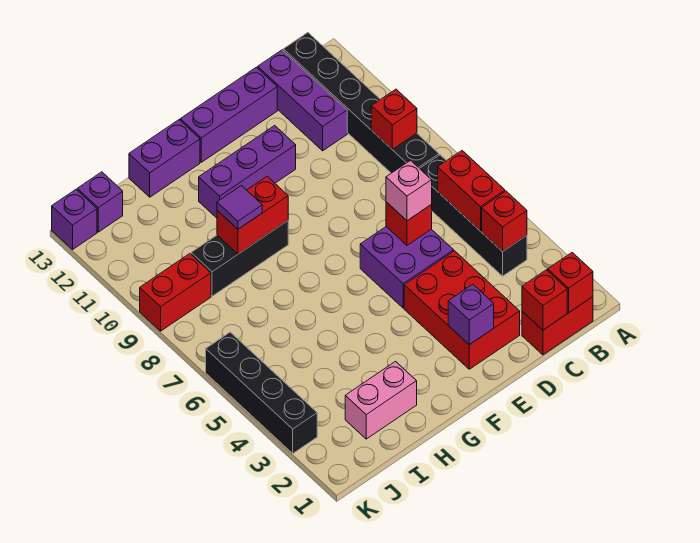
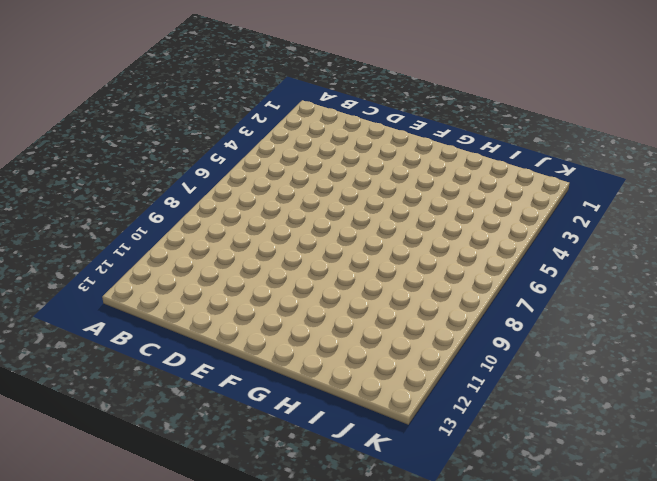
none -> red brick B1:C1 level 1
none -> black brick B4:B7 level 1
none -> black brick B8:B13 level 1

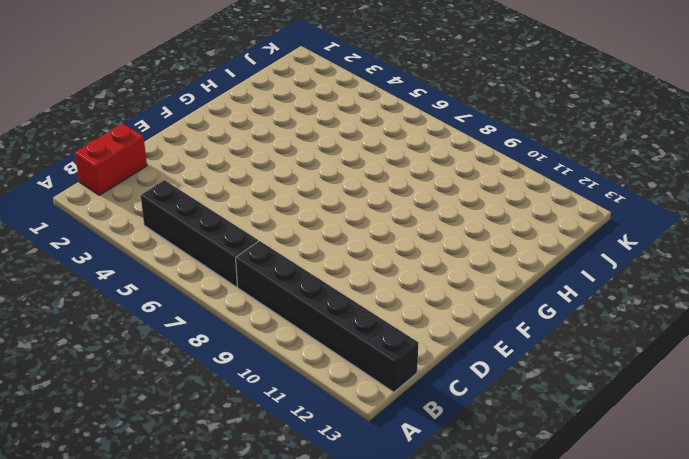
none -> purple brick C11:C13 level 1
none -> red brick D2:E4 level 1
none -> purple brick D5:E6 level 1

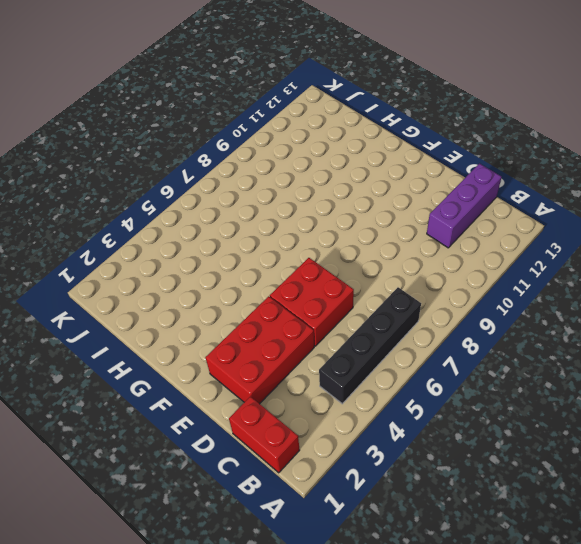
red brick D5:E6 level 1 -> purple brick D5:E6 level 1
none -> black brick B8:B13 level 1
none -> purple brick D13:F13 level 1
none -> purple brick E11:G11 level 1

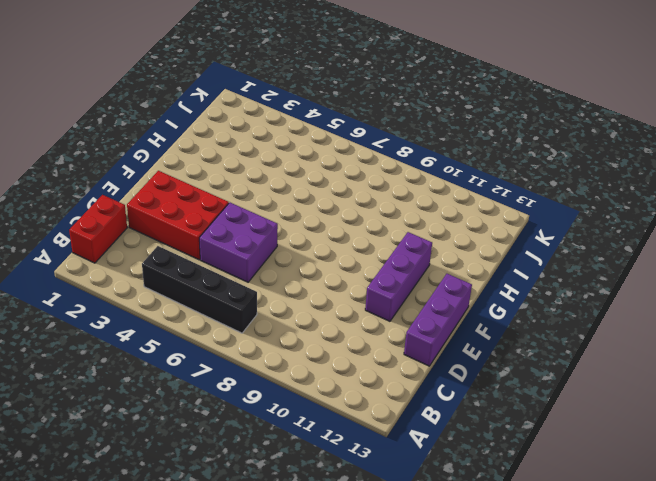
none -> black brick B8:B13 level 1
none -> purple brick C11:C13 level 1
none -> black brick G9:I9 level 1

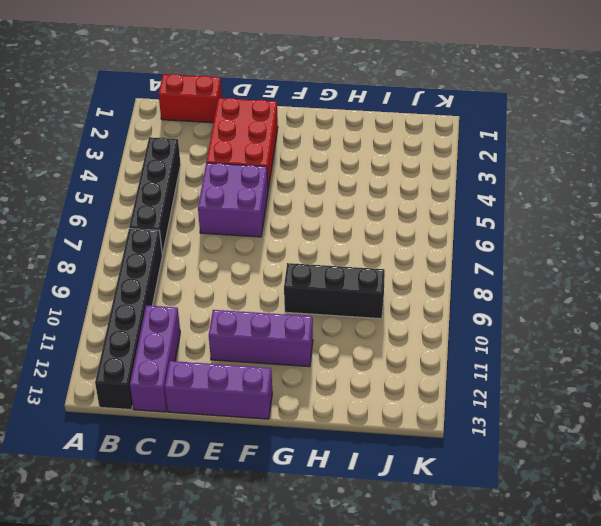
none -> purple brick G13:H13 level 1
none -> pink brick H2:I2 level 1
none -> red brick J9:K9 level 1

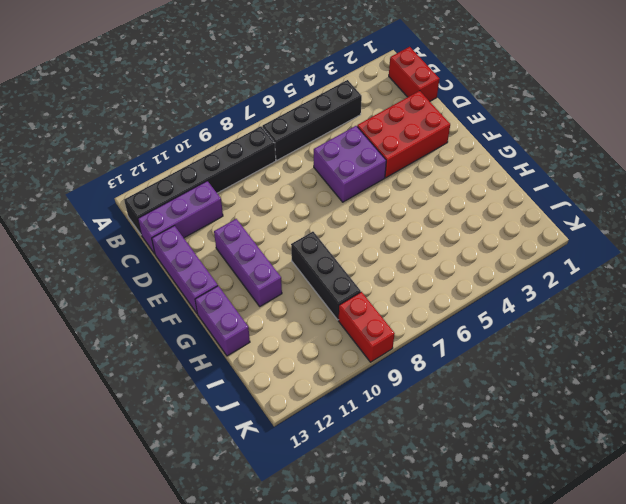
none -> pink brick H2:I2 level 1
none -> purple brick J13 level 1
none -> black brick K3:K6 level 1

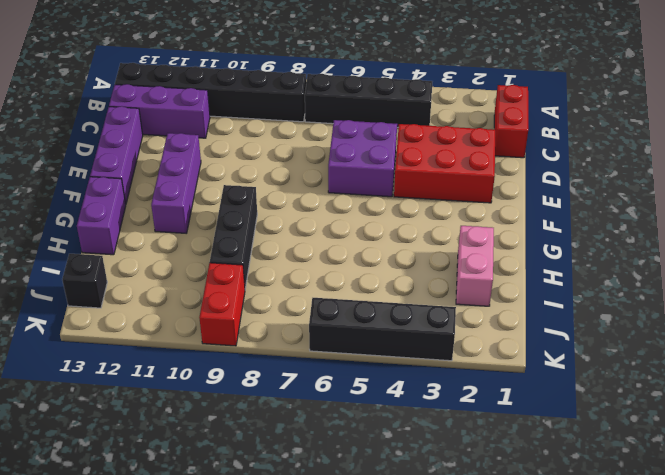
black brick J13 level 1 -> purple brick J13 level 1
none -> purple brick K13 level 1
none -> red brick B1 level 2
none -> red brick B4 level 2

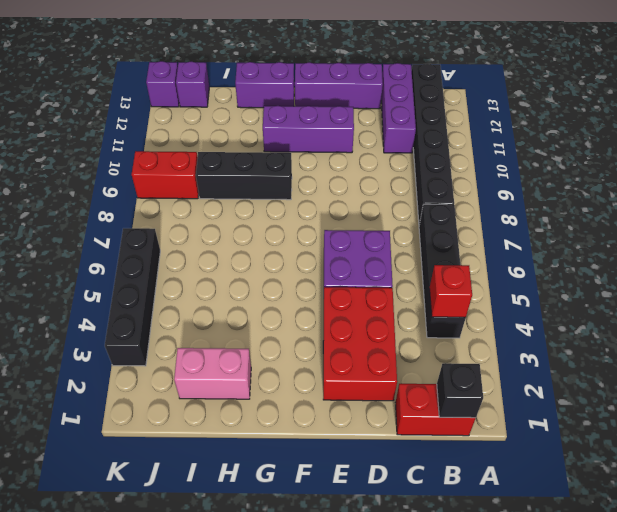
black brick B1 level 2 -> red brick B1 level 2
none -> red brick B5:B6 level 2
none -> red brick B9 level 2
none -> red brick C1 level 2

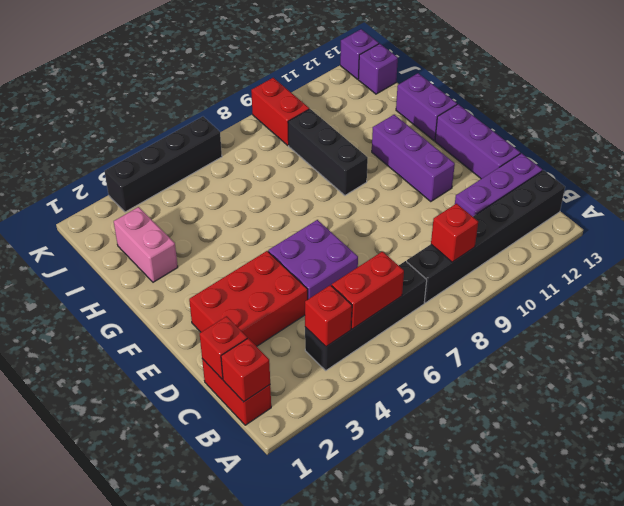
none -> red brick D6 level 2
none -> purple brick E2 level 2
none -> red brick G9:H9 level 2

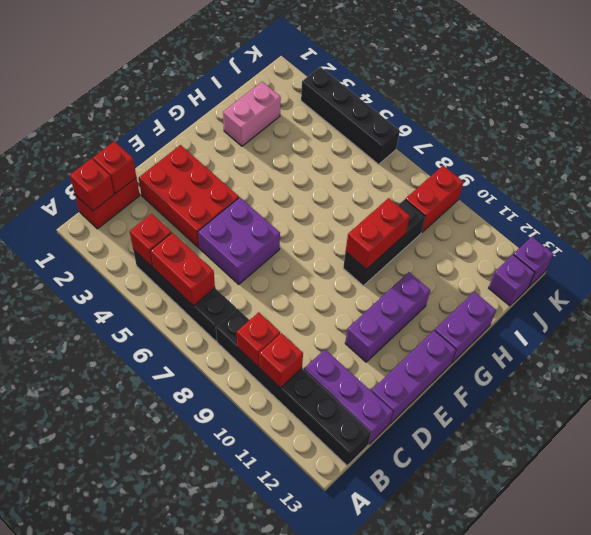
red brick B10 level 2 -> red brick D6 level 2
none -> purple brick E2 level 2
none -> pink brick D6 level 3
none -> purple tile H9 level 3

